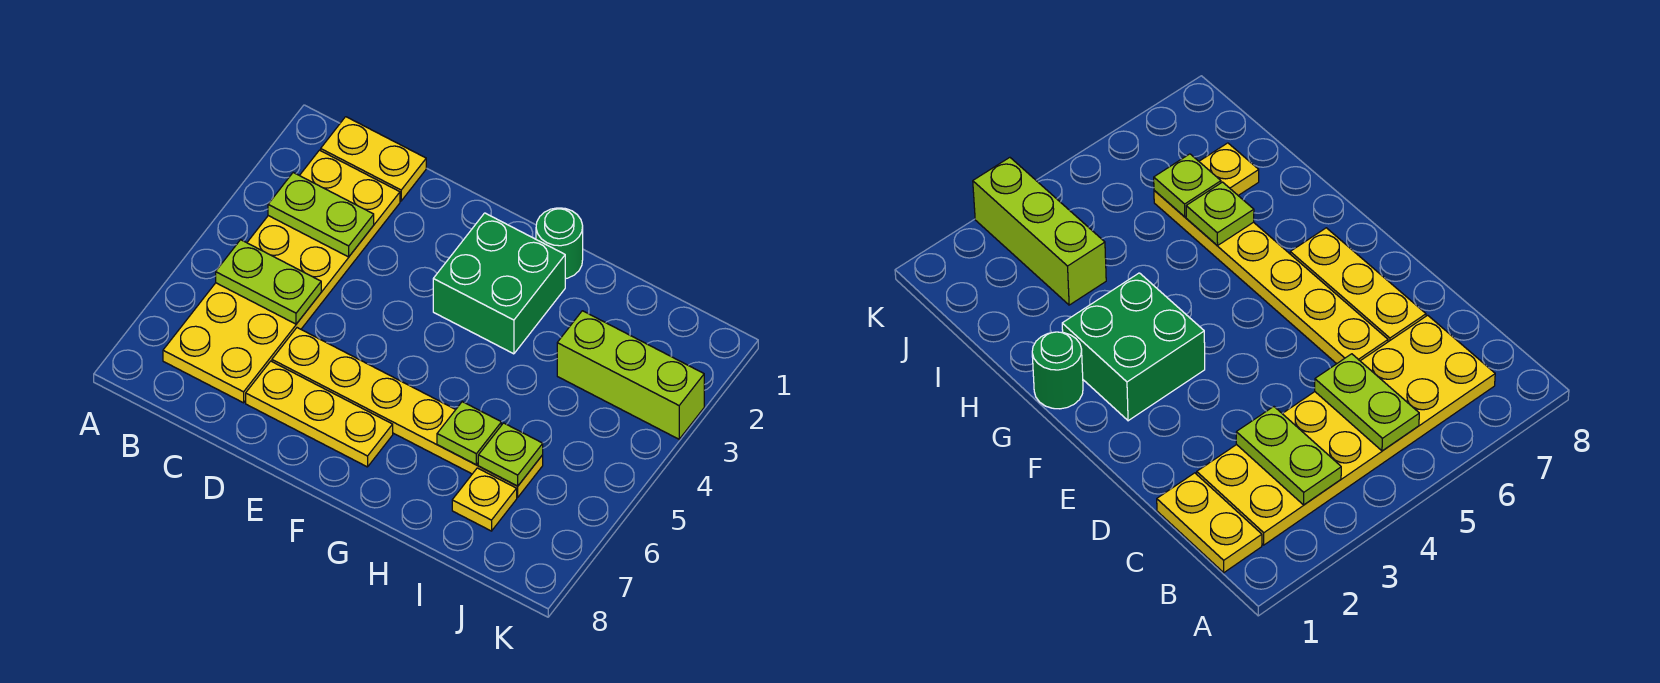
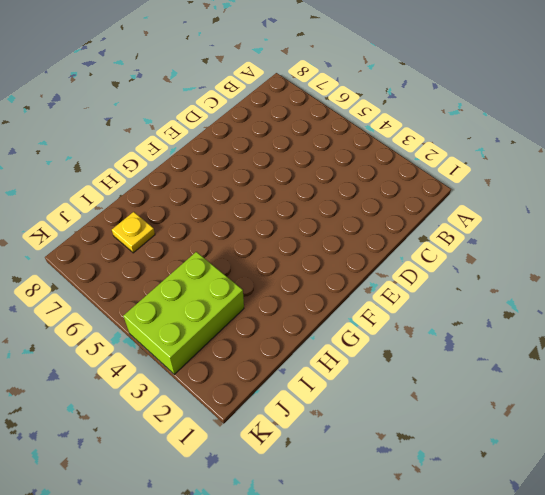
lime brick I3:K4 level 1 -> lime brick I3:K3 level 1
none -> yellow plate B1:C1 level 1
none -> yellow plate B2:C7 level 1
none -> yellow plate D6:I6 level 1

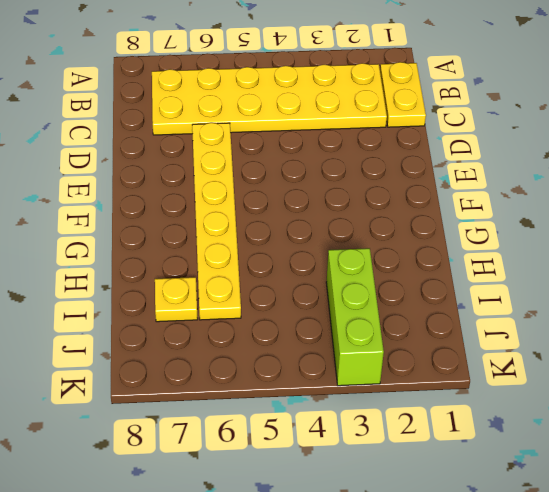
none -> yellow plate D7:F7 level 1
none -> green brick F2:G3 level 1
none -> green round brick G1 level 1

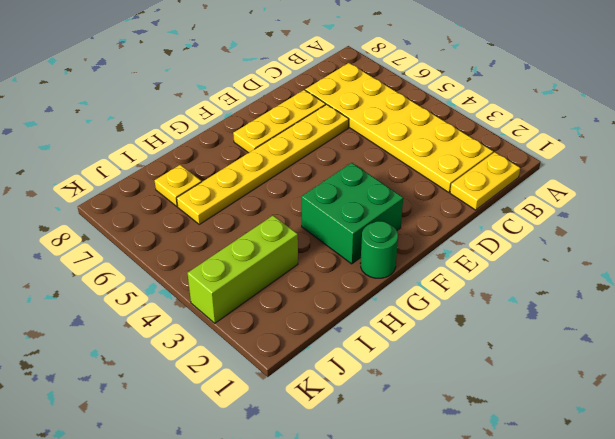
none -> lime plate B3:C3 level 2
none -> lime plate B5:C5 level 2
none -> lime plate H6 level 2

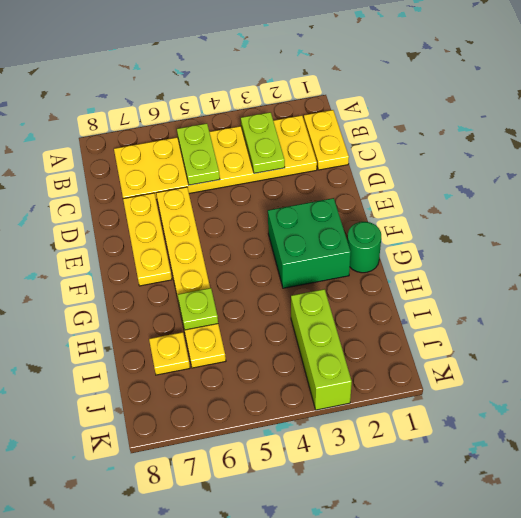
none -> lime plate I6 level 2

